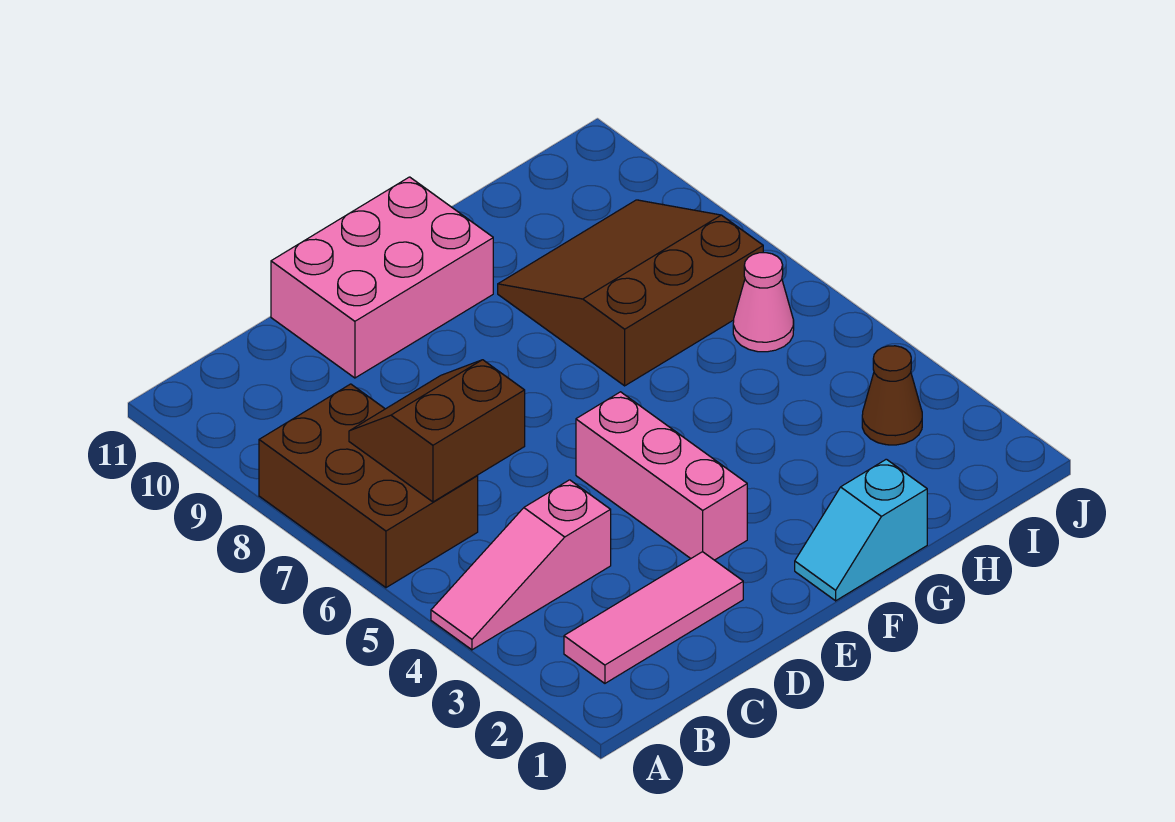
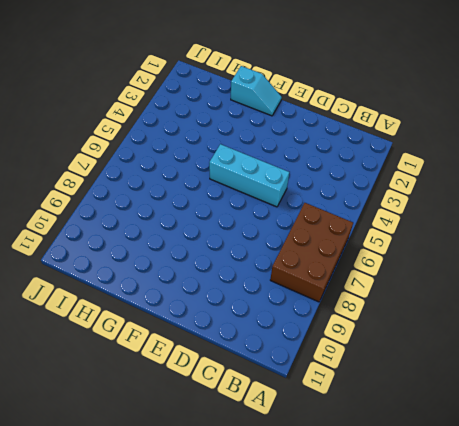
cyan brick D5:F5 level 1 -> pink brick E3:E5 level 1
none -> pink slope A4:C4 level 1 top C
none -> pink tile B2:D2 level 1

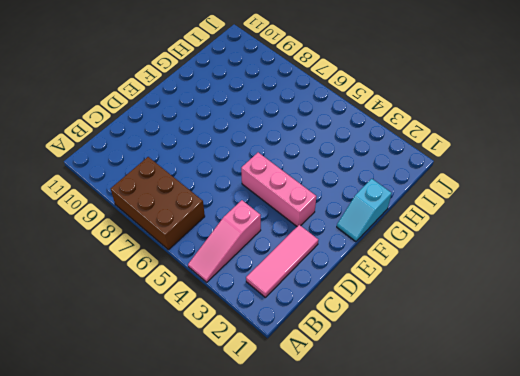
none -> pink brick D10:F11 level 1
none -> brown slope G7:I9 level 1 top 7

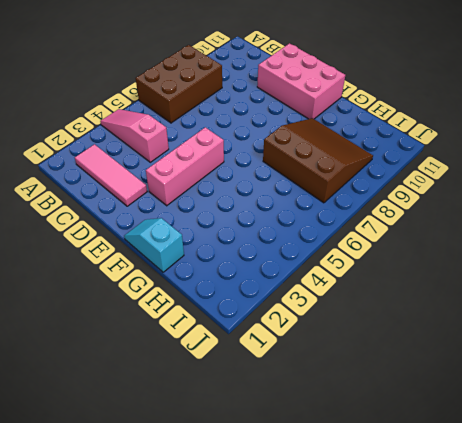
none -> brown cone I3 level 1
none -> pink cone I6 level 1

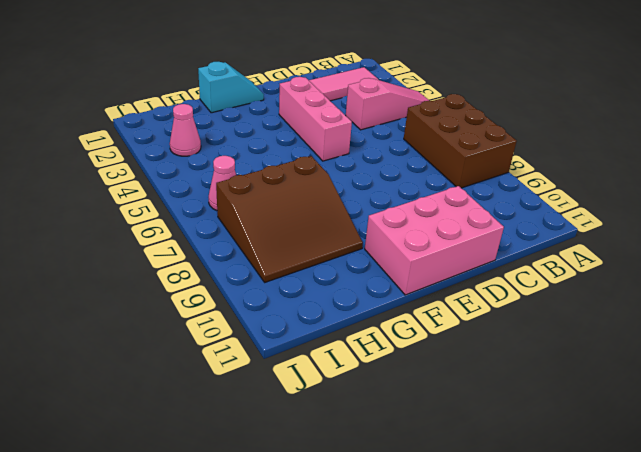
pink cone I3 level 1 -> brown cone I3 level 1
none -> brown slope B6:C7 level 2 top 6

